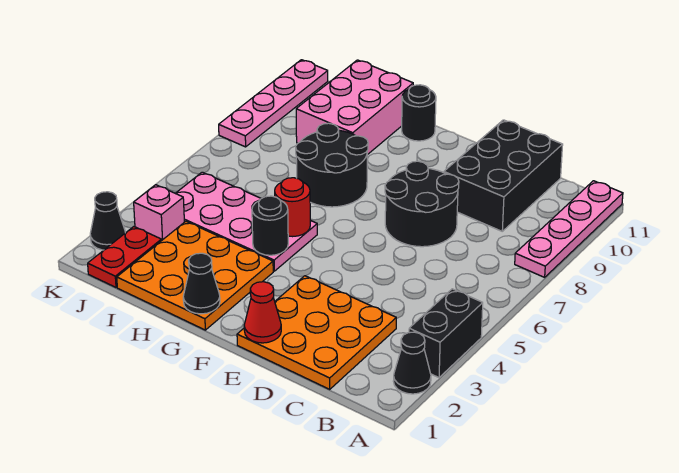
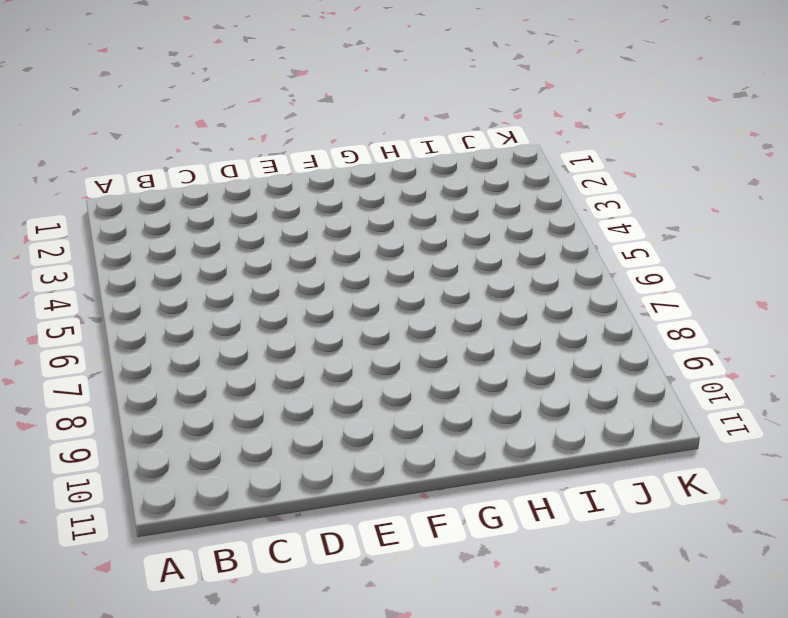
none -> black cone A2 level 1
none -> black brick A3:A4 level 1
none -> pink plate A8:A11 level 1

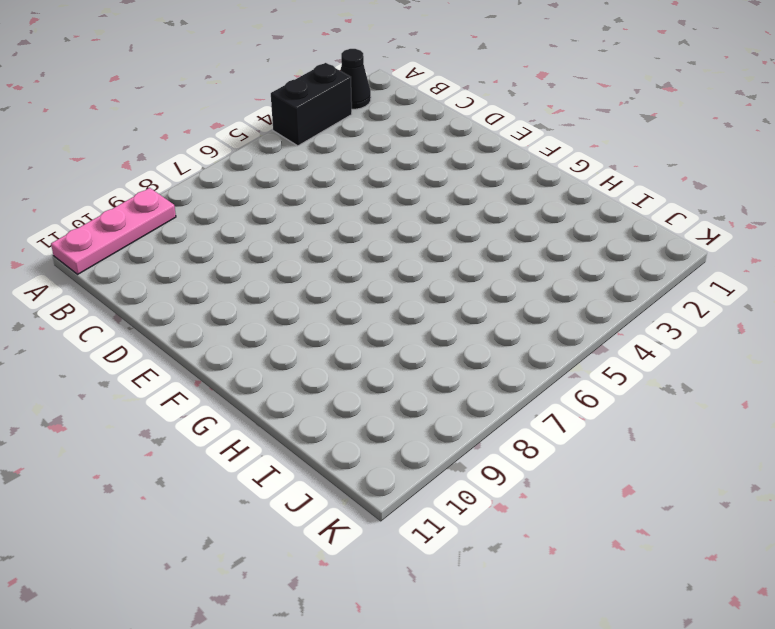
pink plate A9:A11 level 1 -> pink plate A8:A11 level 1
none -> orange plate C1:E3 level 1
none -> black brick C9:D11 level 1
none -> black round brick D7:E8 level 1

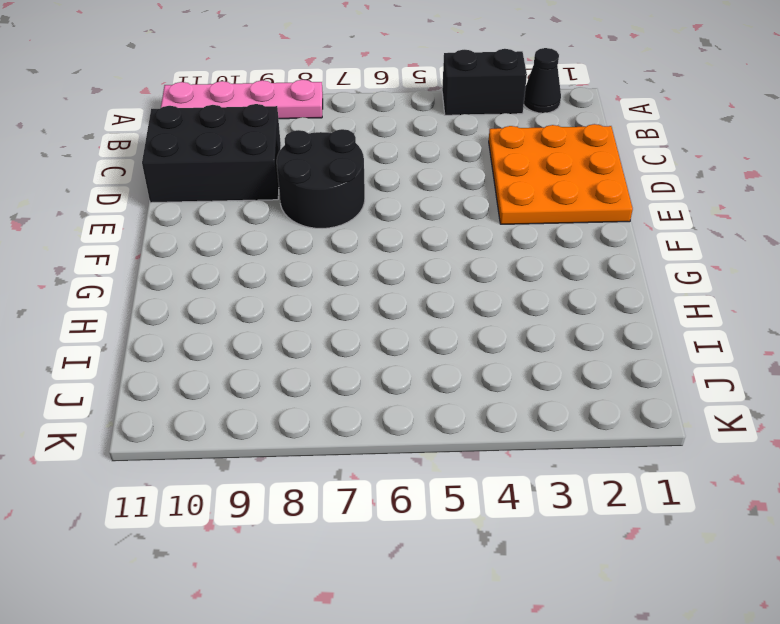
none -> orange plate G1:I3 level 1
none -> pink plate G4:J5 level 1
none -> black round brick G7:H8 level 1

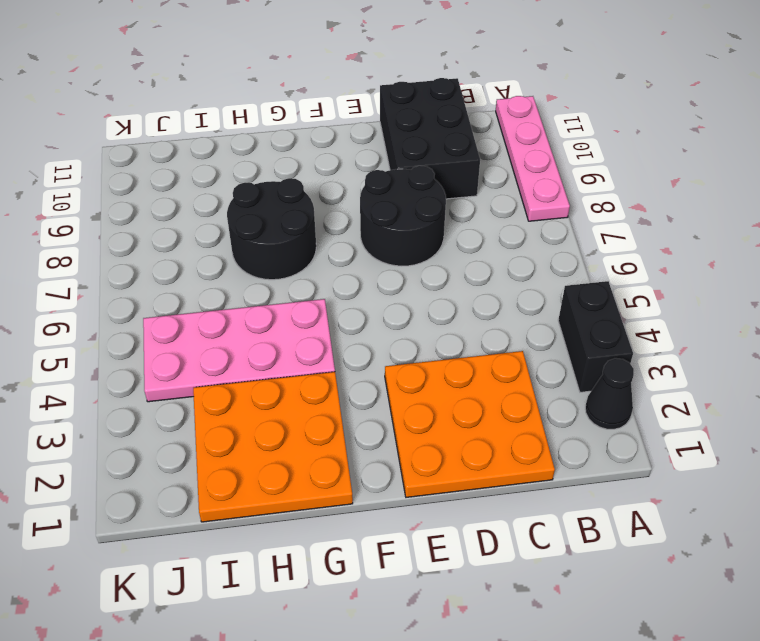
none -> black round brick G11 level 1
none -> pink brick H9:I11 level 1
none -> red plate J1:J2 level 1

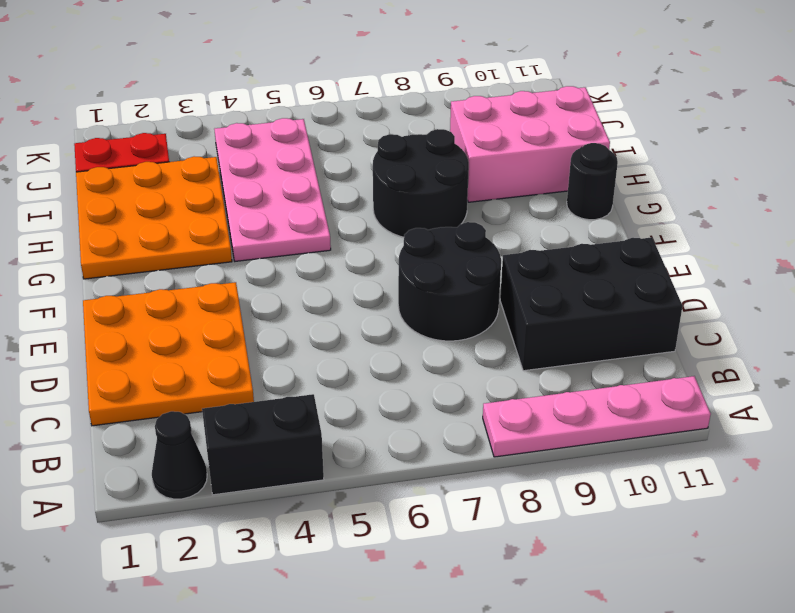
none -> pink brick J3 level 1
none -> black cone K2 level 1
none -> pink plate K8:K11 level 1

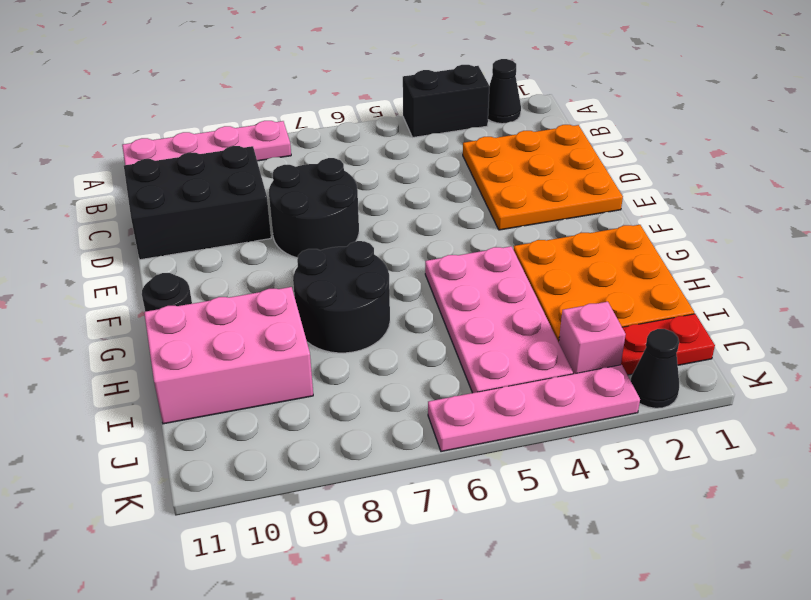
pink plate K3:K6 level 1 -> pink plate K8:K11 level 1
none -> red cone E1 level 2
none -> black cone G1 level 2
none -> black round brick G4 level 2

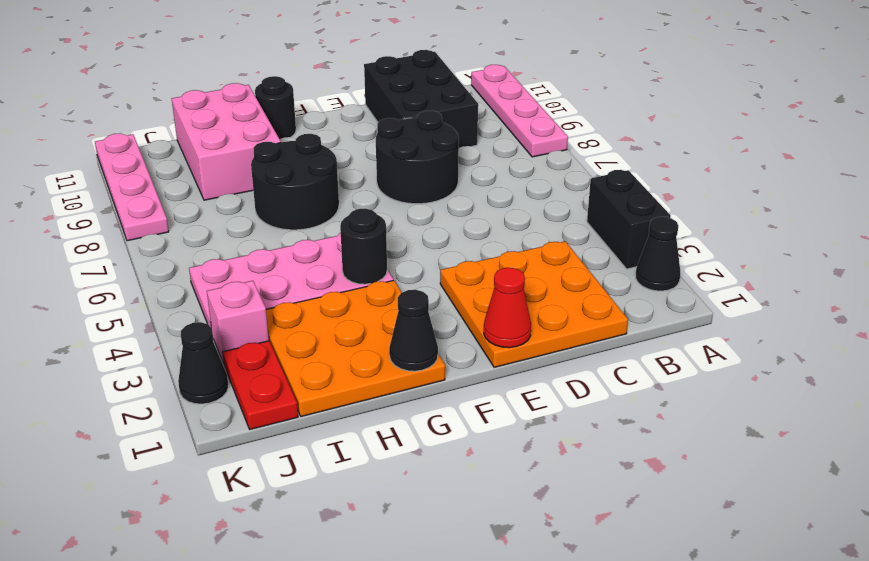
none -> red round brick G5 level 2

